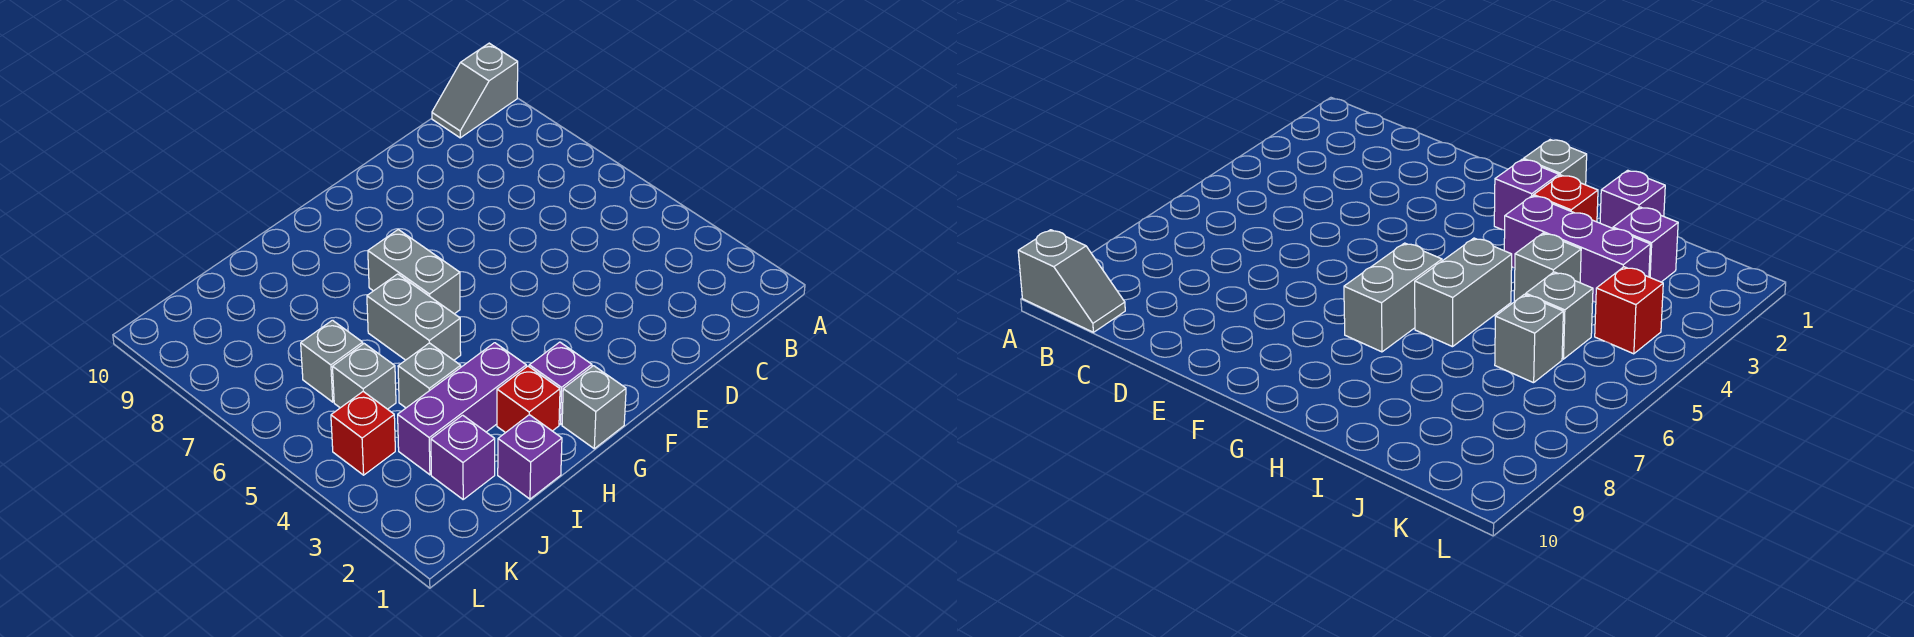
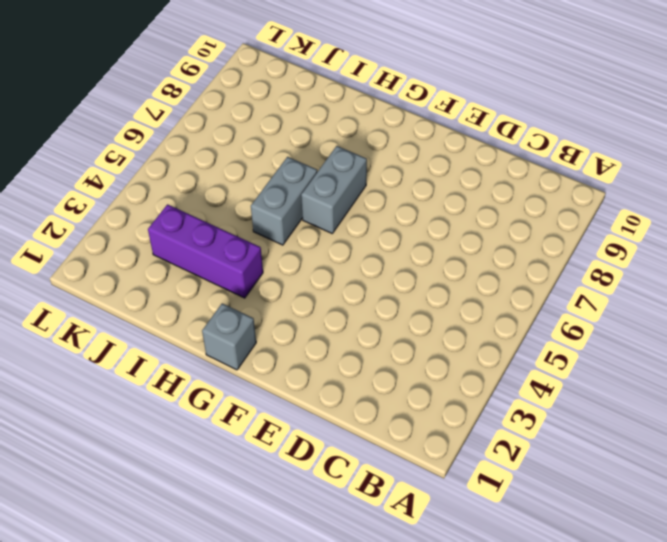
none -> grey slope A10:B10 level 1 top A
none -> purple brick G2 level 1
none -> red brick H2 level 1

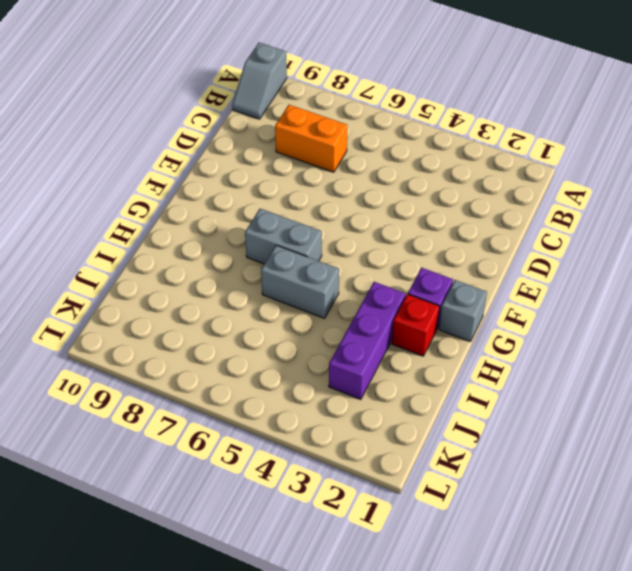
orange brick C7:C8 level 1 -> none
none -> purple brick I1 level 1
none -> grey brick I4 level 1
none -> purple brick J2 level 1

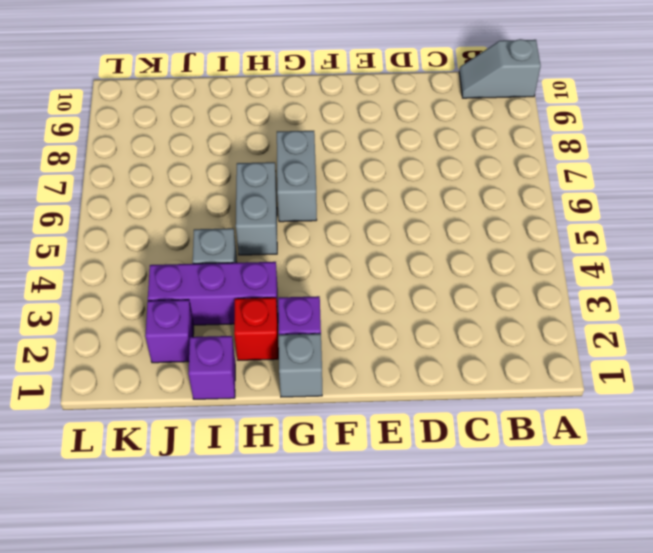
none -> grey brick J5 level 1
none -> grey brick J6 level 1
none -> red brick K4 level 1

